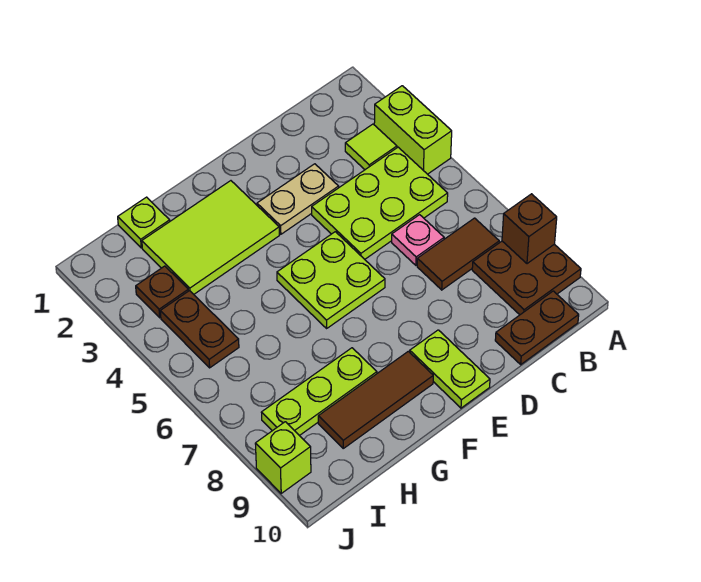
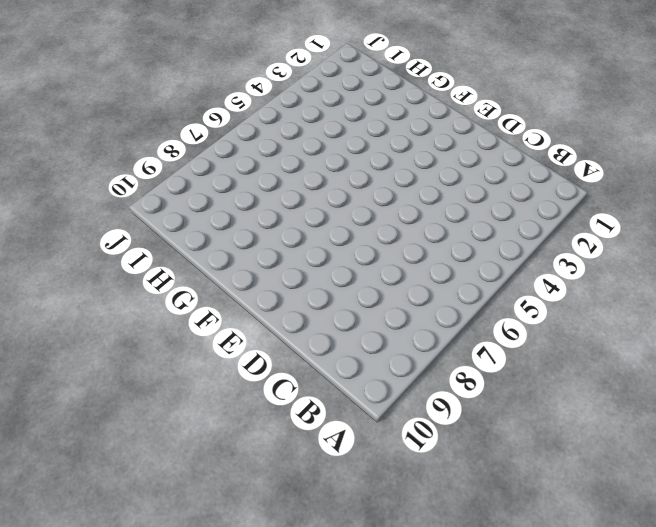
none -> lime brick A3:A4 level 1
none -> brown plate A8:B9 level 1
none -> lime tile B3 level 1

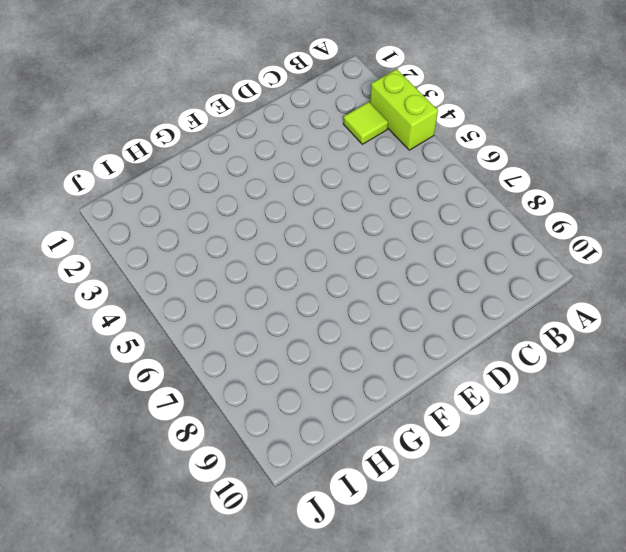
none -> brown plate A8:B9 level 1
none -> lime plate B4:D5 level 1
none -> brown tile B7:C7 level 1

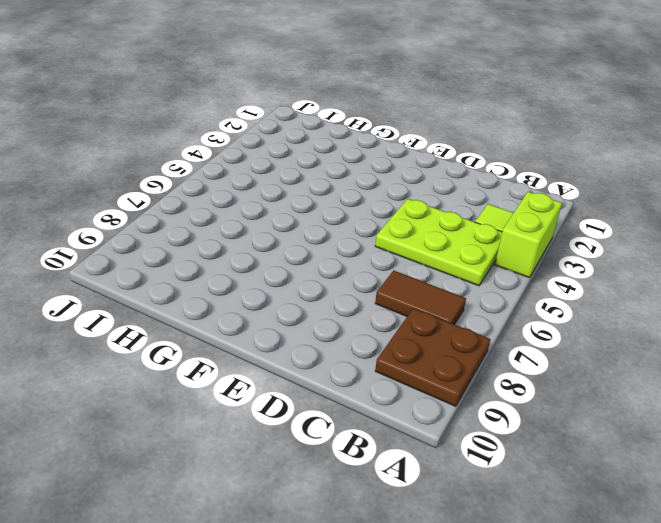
none -> brown plate B10:C10 level 1
none -> pink plate C6 level 1
none -> tan plate D3:E3 level 1

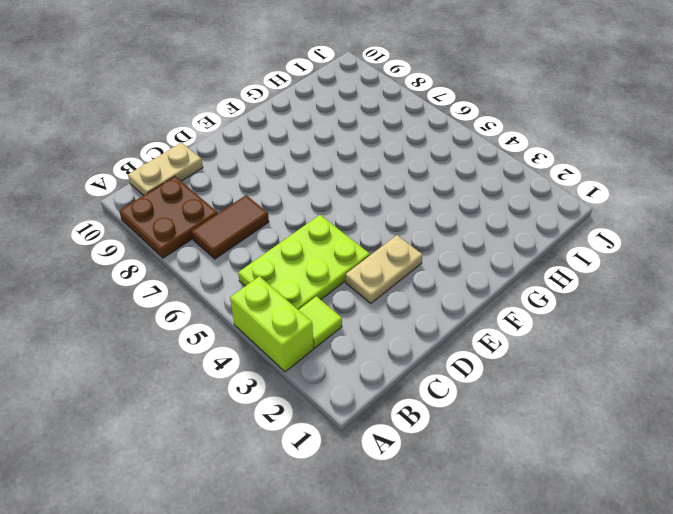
tan plate B10:C10 level 1 -> brown plate B10:C10 level 1
none -> pink plate C6 level 1
none -> lime plate E5:F6 level 1
none -> lime plate E9:E10 level 1

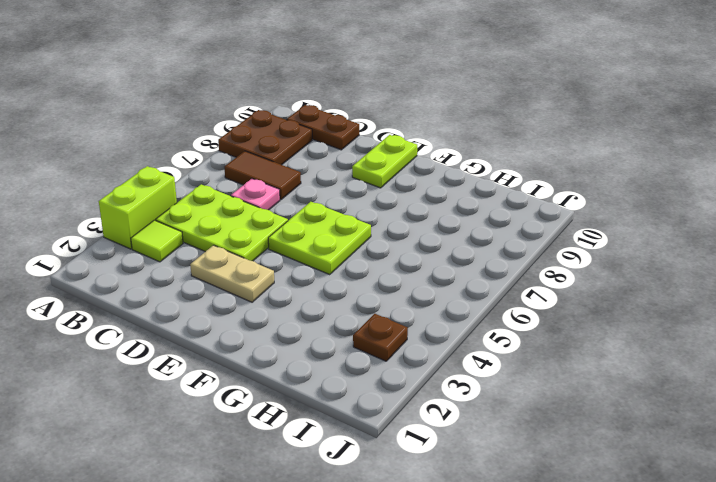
none -> lime tile F2:H3 level 1
none -> brown tile F9:H9 level 1
none -> lime plate G8:I8 level 1

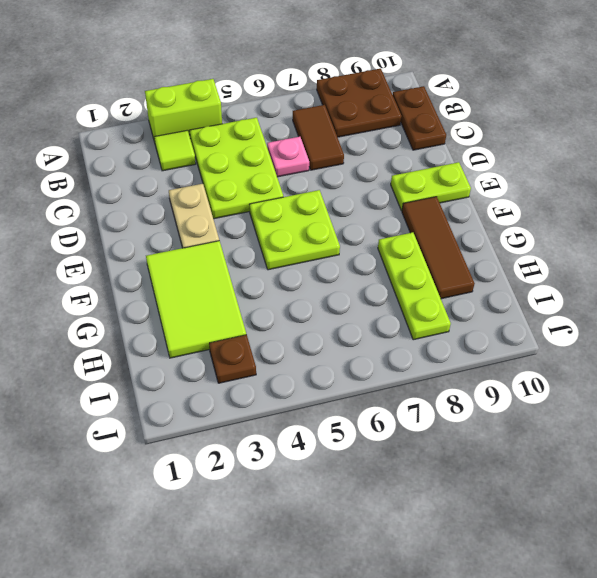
none -> lime plate H1 level 1
none -> brown plate I4:I5 level 1
none -> lime brick J9 level 1

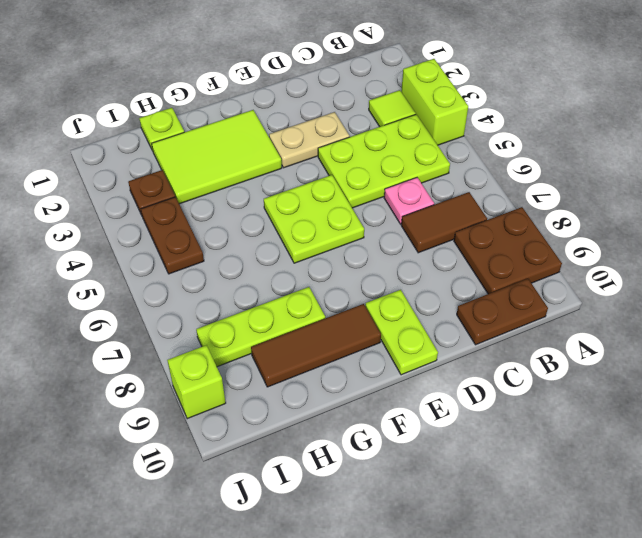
none -> brown brick A8 level 2

